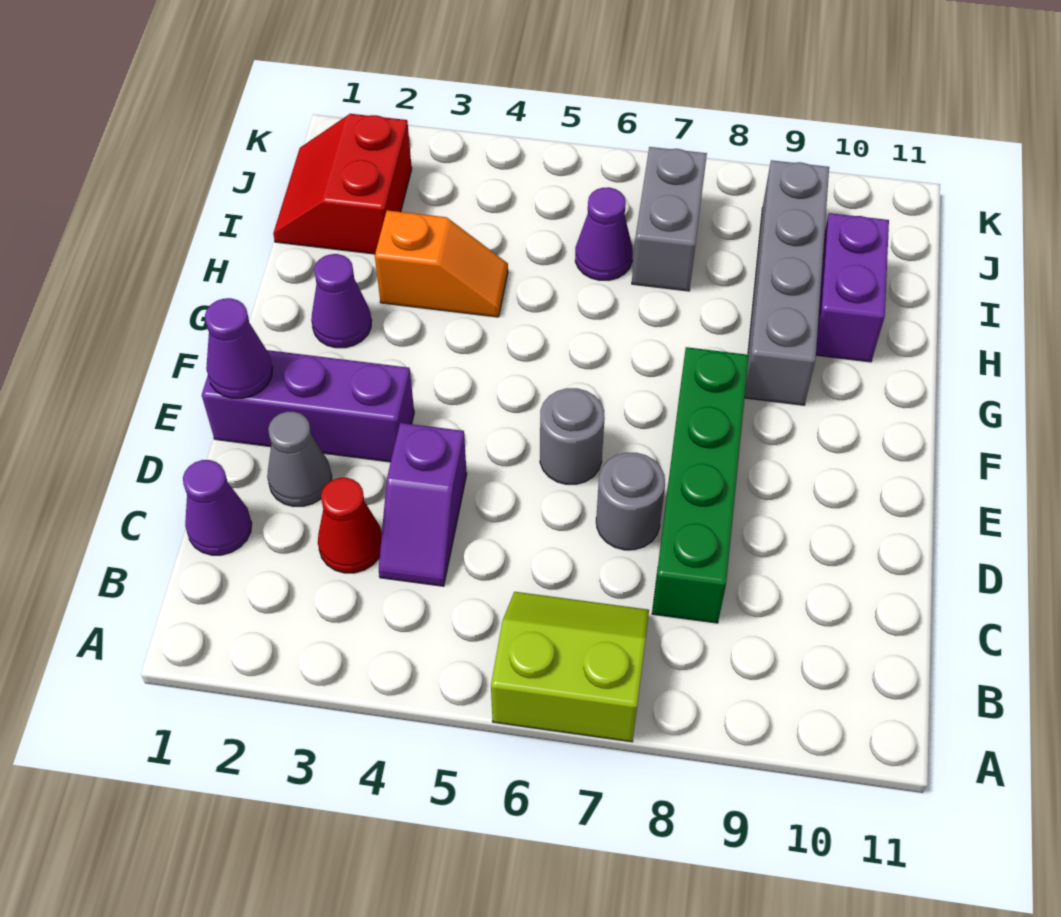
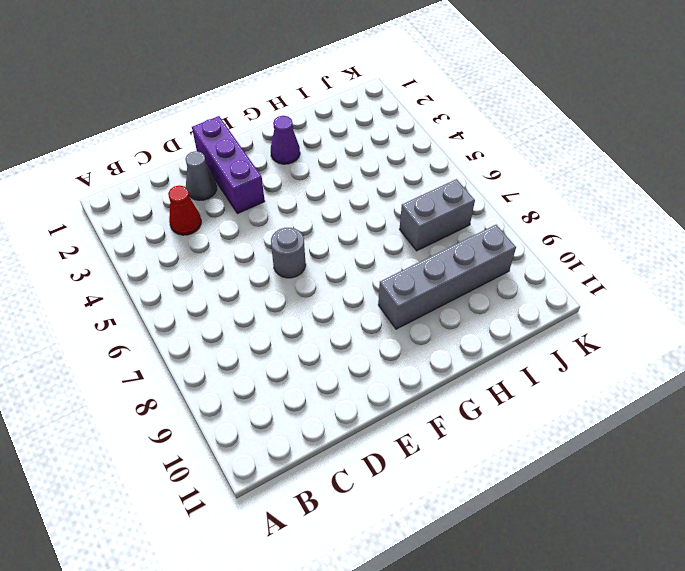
none -> lime slope A6:B7 level 1 top A
none -> purple cone C1 level 1
none -> purple slope C4:D4 level 1 top D

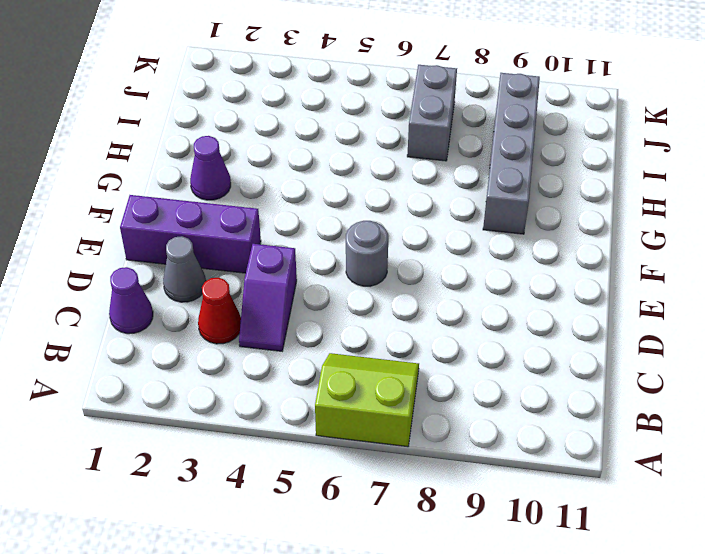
none -> green brick C8:F8 level 1
none -> grey round brick D7 level 1
none -> orange slope H3:H4 level 1 top 3

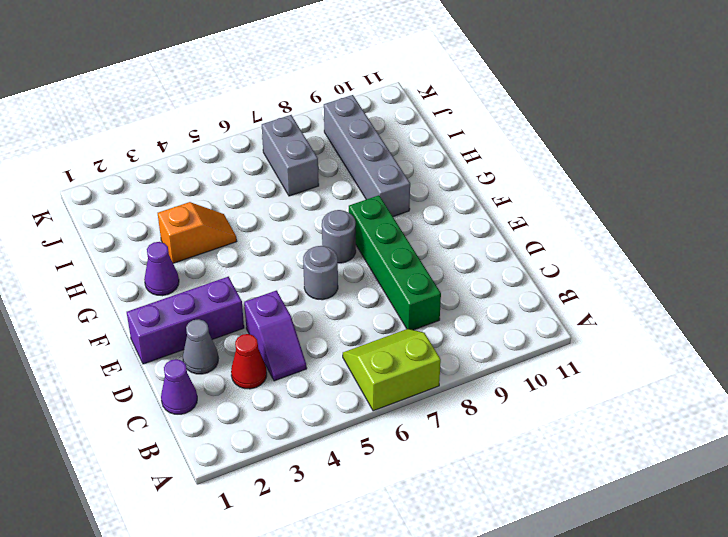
grey round brick F7 level 1 -> grey round brick D7 level 1
none -> purple brick H10:I10 level 1
none -> red slope I1:J2 level 1 top 2
none -> purple cone I6 level 1

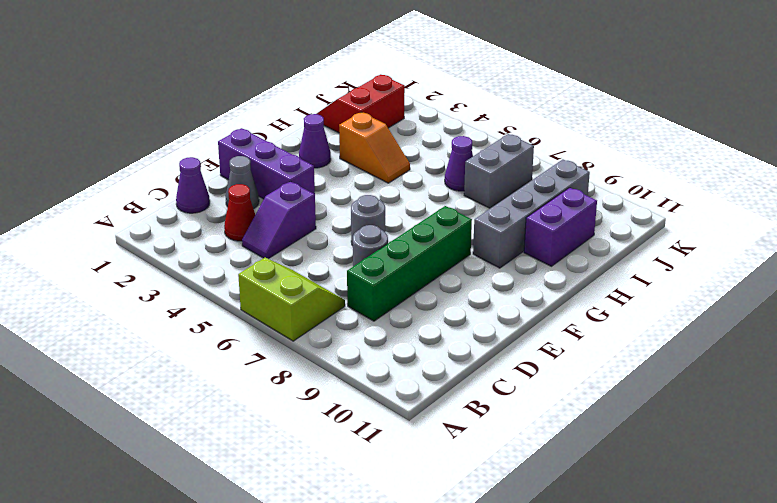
none -> purple cone E1 level 2

